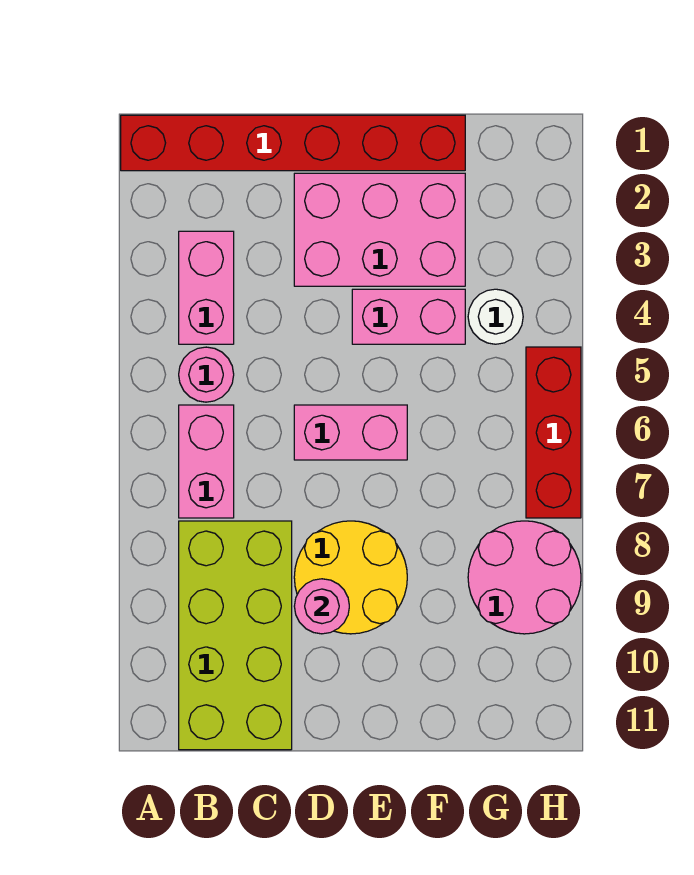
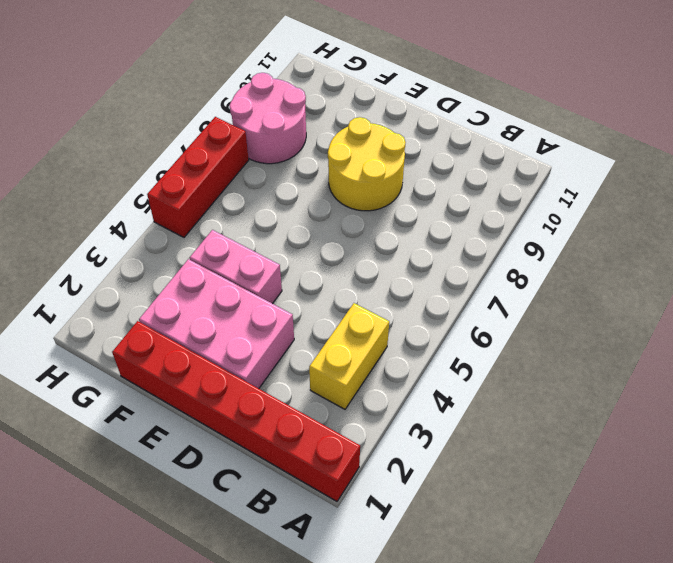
yellow brick B3:B4 level 1 -> pink brick B3:B4 level 1
none -> pink round brick B5 level 1
none -> pink brick B6:B7 level 1
none -> lime brick B8:C11 level 1

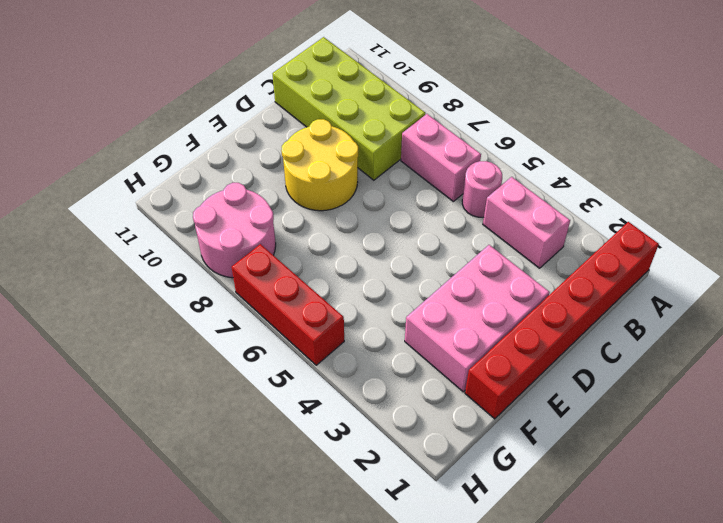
none -> pink brick D6:E6 level 1
none -> pink brick E4:F4 level 1
none -> white round brick G4 level 1

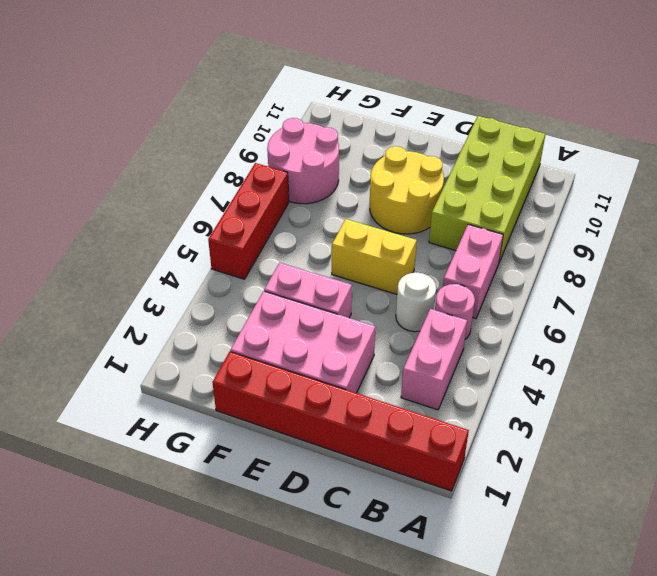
white round brick C5 level 1 -> white round brick G4 level 1
yellow brick D6:E6 level 1 -> pink brick D6:E6 level 1
none -> pink round brick D9 level 2

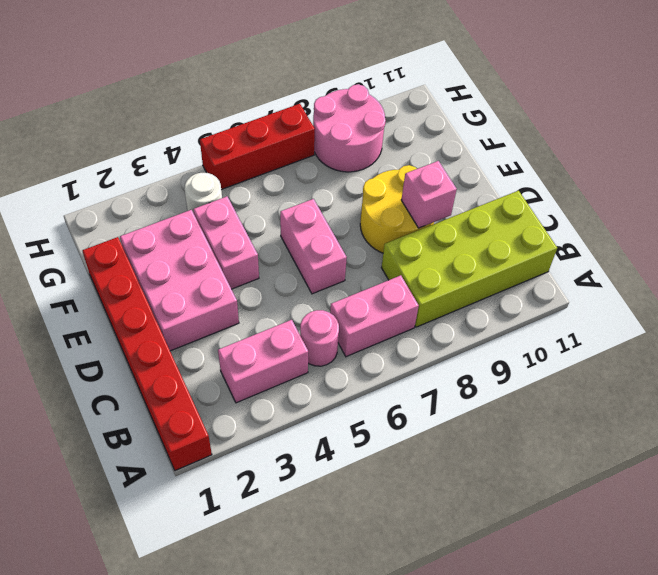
pink brick D9 level 2 -> pink round brick D9 level 2

